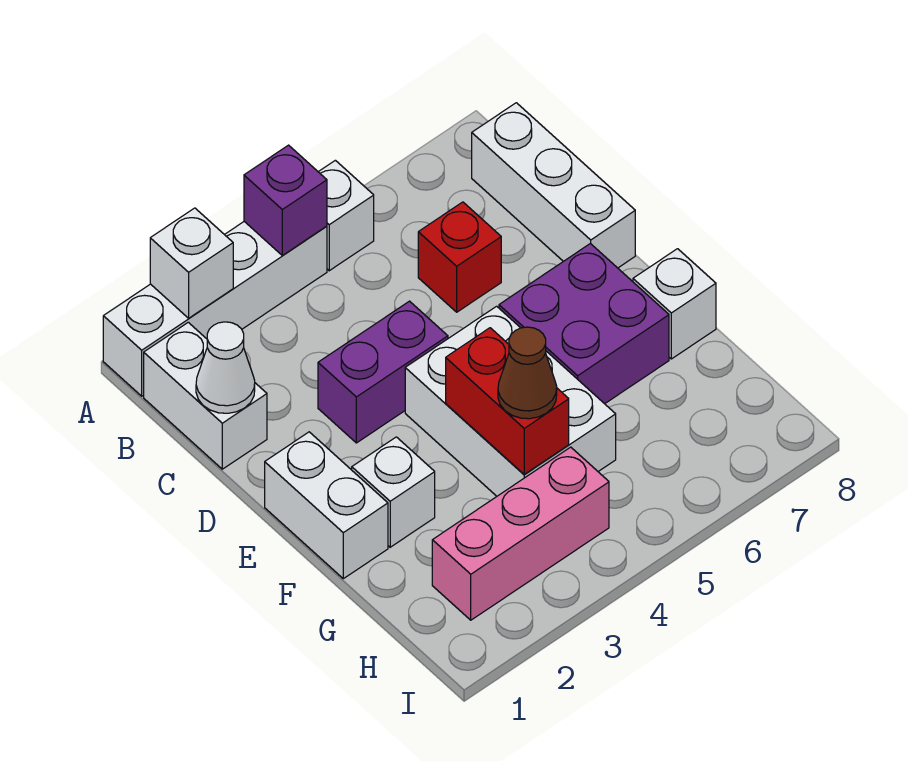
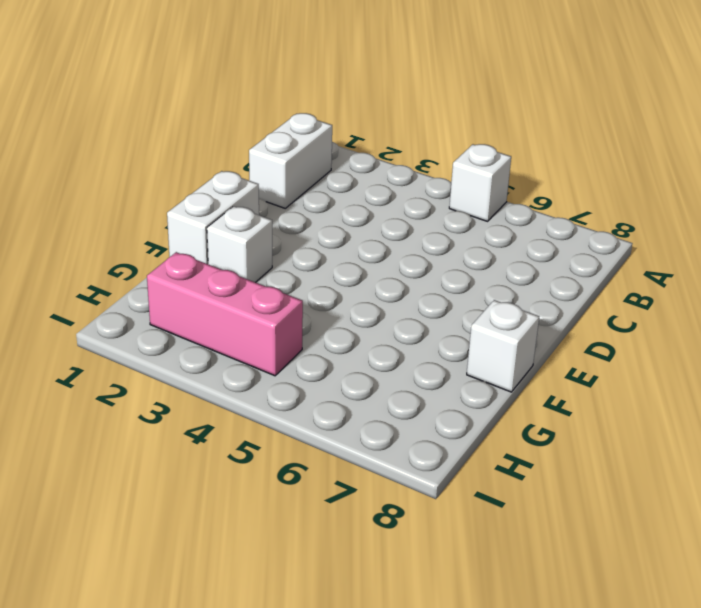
none -> white brick A1:A4 level 1
none -> white brick B8:D8 level 1
none -> red brick C6 level 1

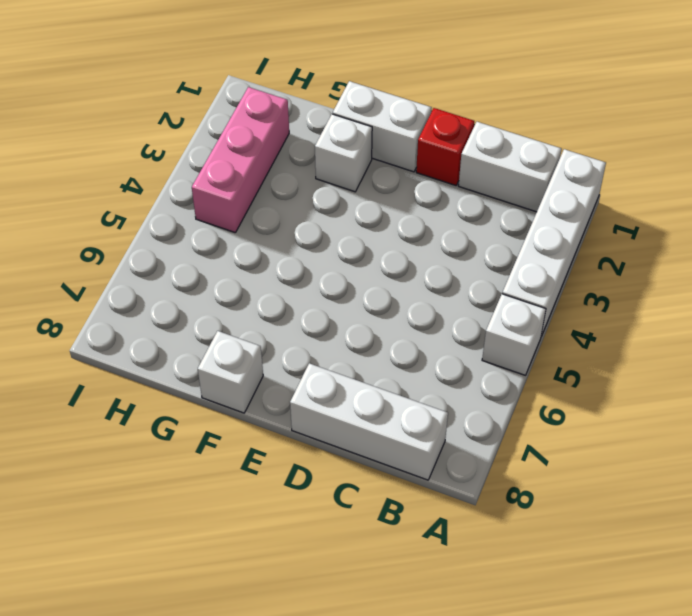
red brick D1 level 1 -> red brick C6 level 1
none -> purple brick D3:D4 level 1
none -> white brick E4:G5 level 1
none -> purple brick E6:F7 level 1

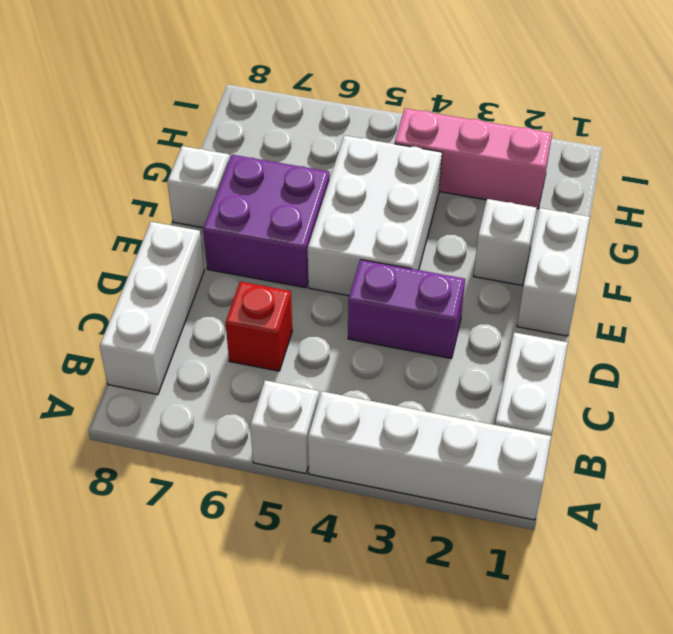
none -> white brick A2 level 2
none -> purple brick A4 level 2
none -> white cone C1 level 2

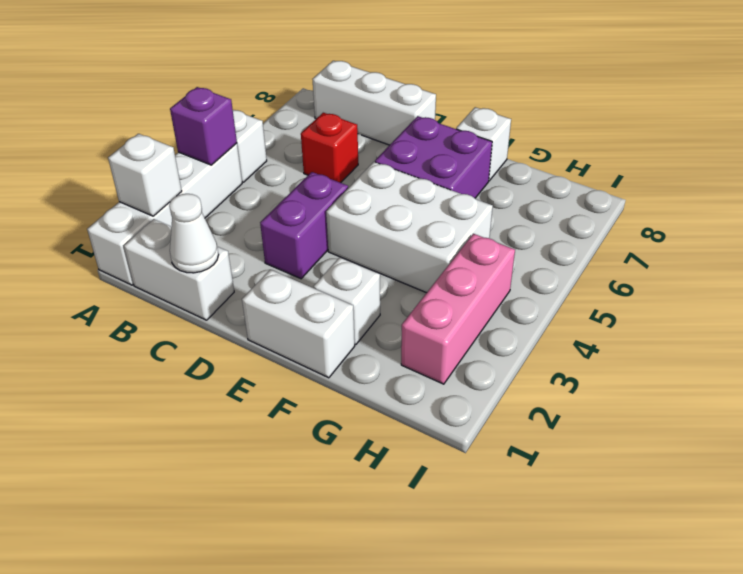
none -> red brick F4:G4 level 2
none -> brown cone G4 level 3

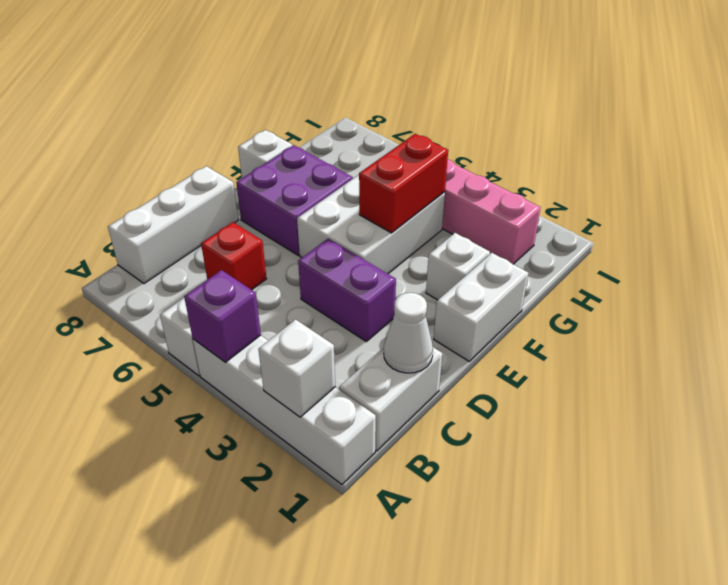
none -> brown cone G4 level 3

